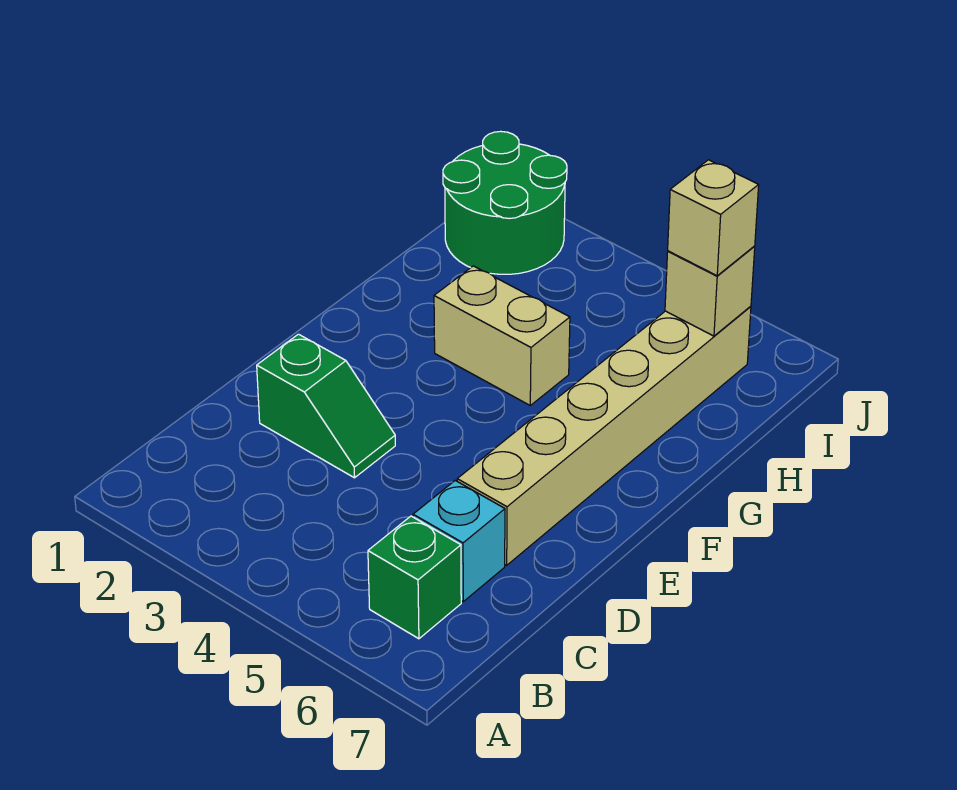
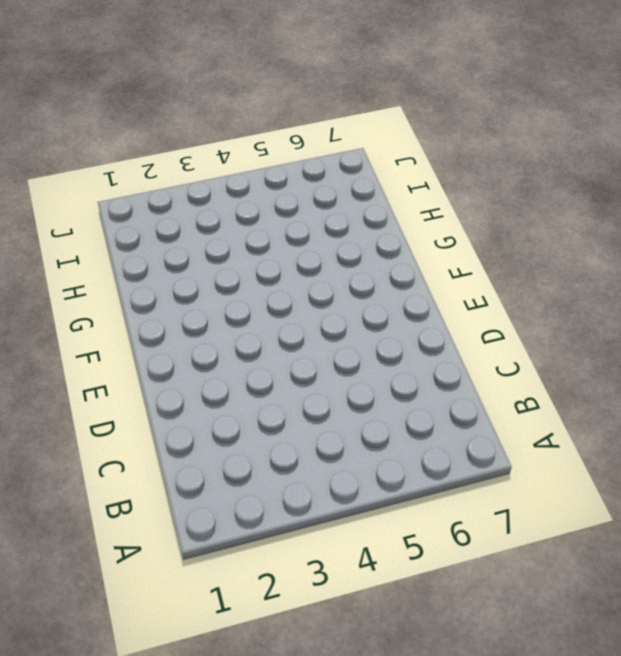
none -> green brick B6 level 1
none -> cyan brick C6 level 1

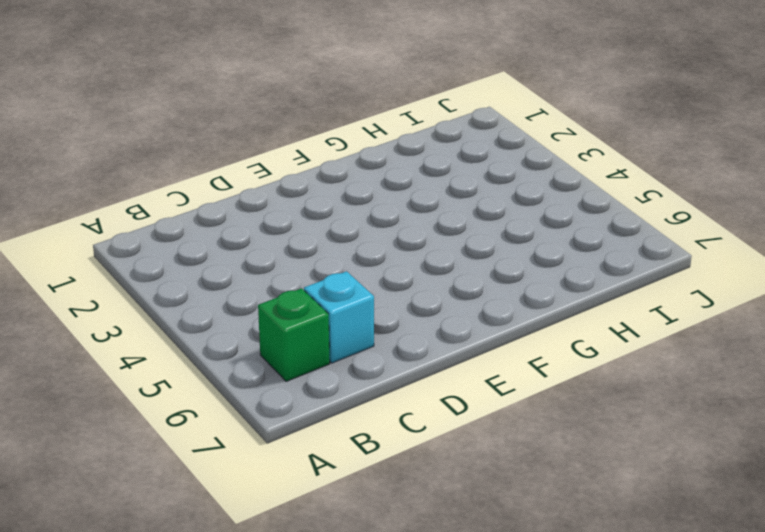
none -> green slope D2:D3 level 1 top 2
none -> tan brick D6:I6 level 1

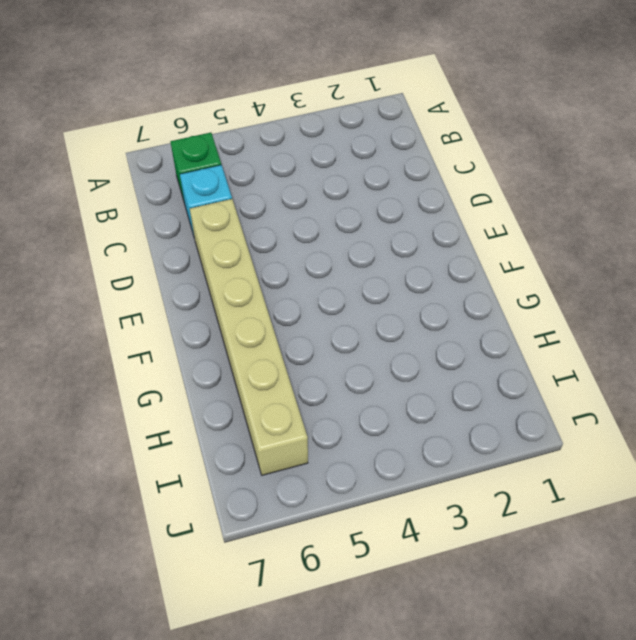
none -> green slope D2:D3 level 1 top 2
none -> tan brick G3:G4 level 1

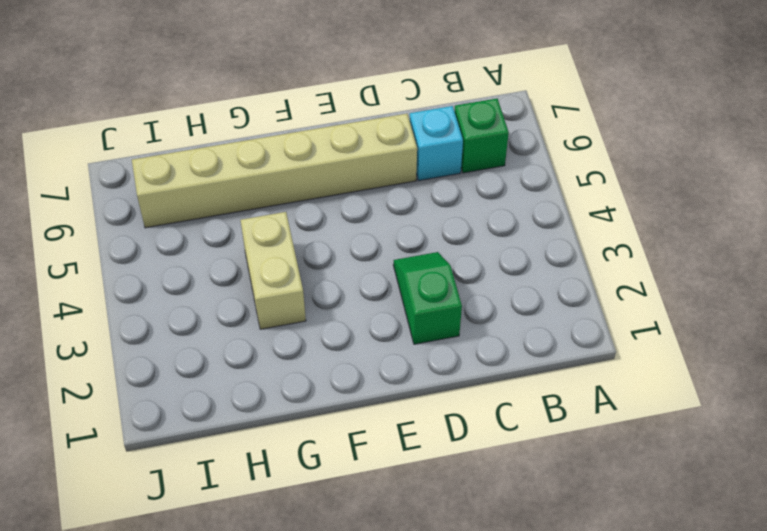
none -> green round brick I1:J2 level 1
none -> tan brick I6 level 2

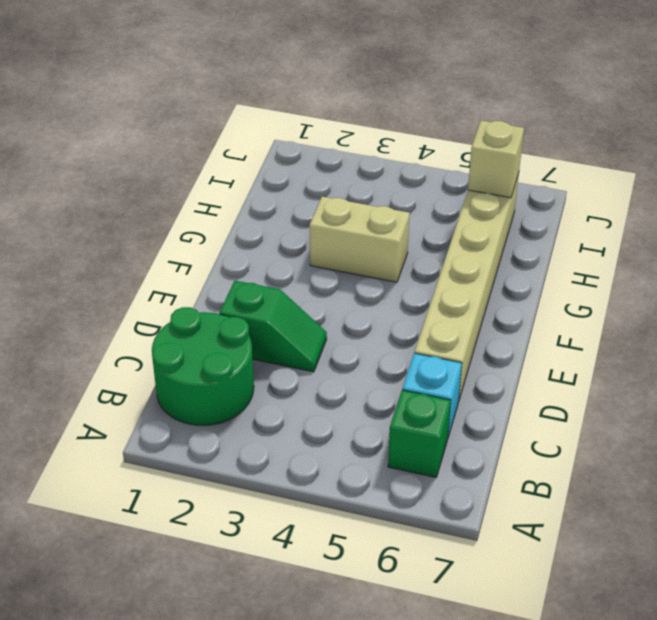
green round brick B1:C2 level 1 -> green round brick I1:J2 level 1
none -> tan brick I6 level 3

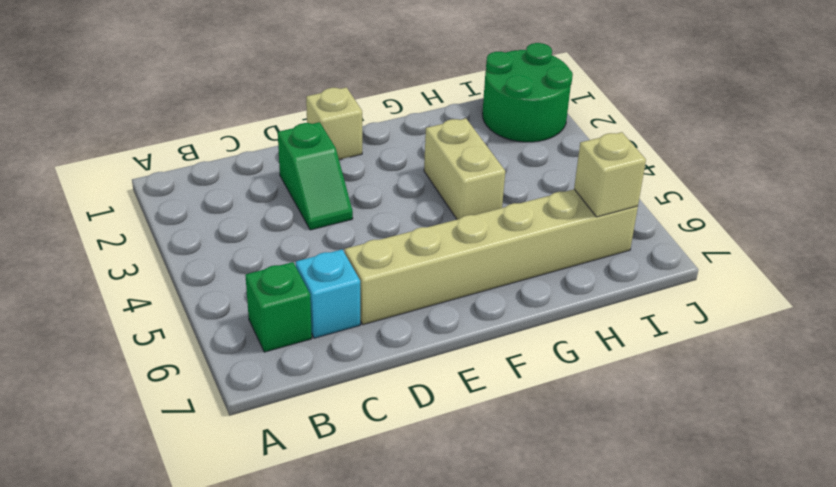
tan brick E1 level 1 -> tan brick I6 level 3

